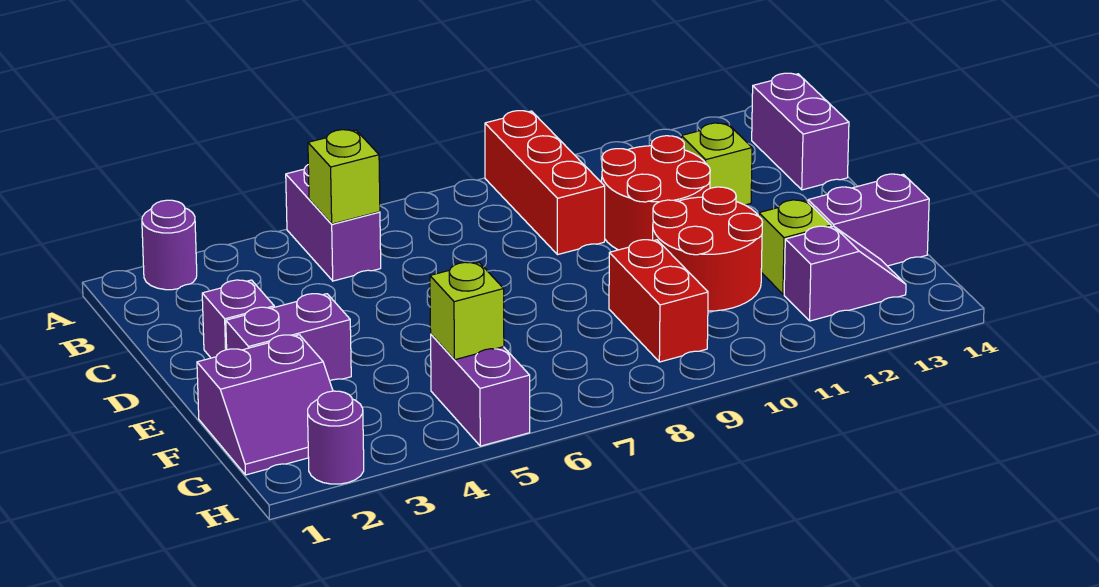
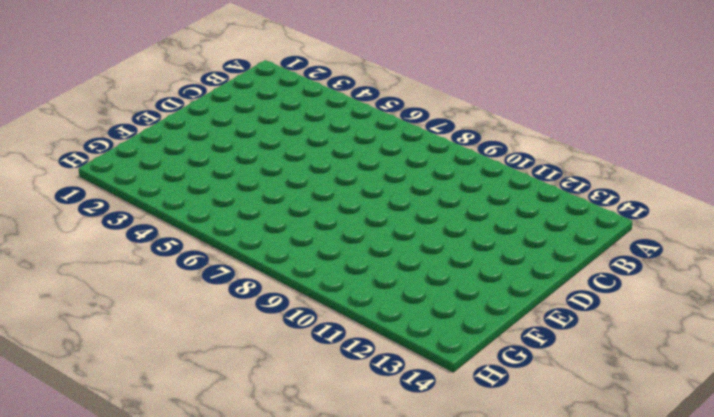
none -> purple round brick A2 level 1
none -> purple brick A5:B5 level 1
none -> red brick A9:C9 level 1

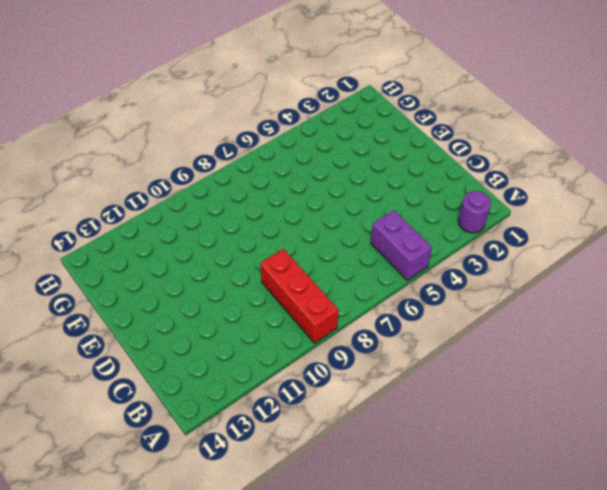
none -> purple brick B14:C14 level 1
none -> red round brick C10:D11 level 1
none -> lime brick C12 level 1

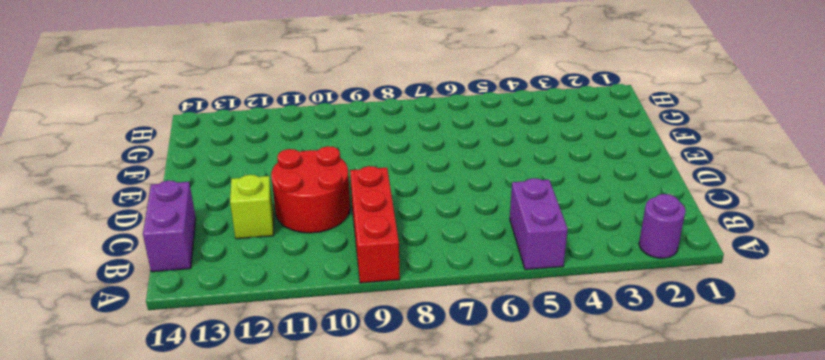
none -> purple brick D2 level 1
none -> purple brick E2:E3 level 1
none -> red round brick E10:F11 level 1

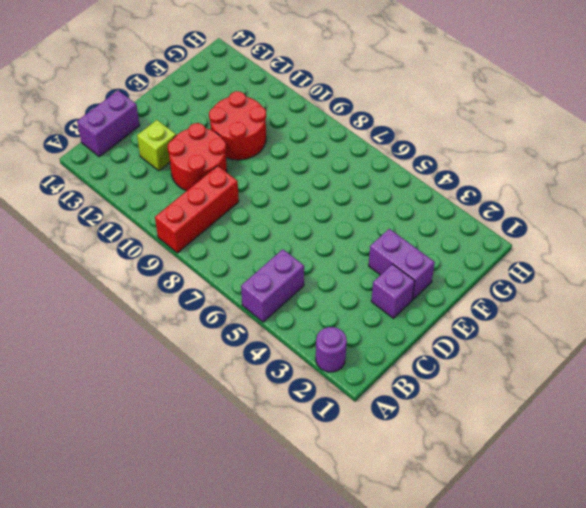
none -> purple slope F1:G2 level 1 top F
none -> red brick F9:G9 level 1
none -> lime brick F12 level 1

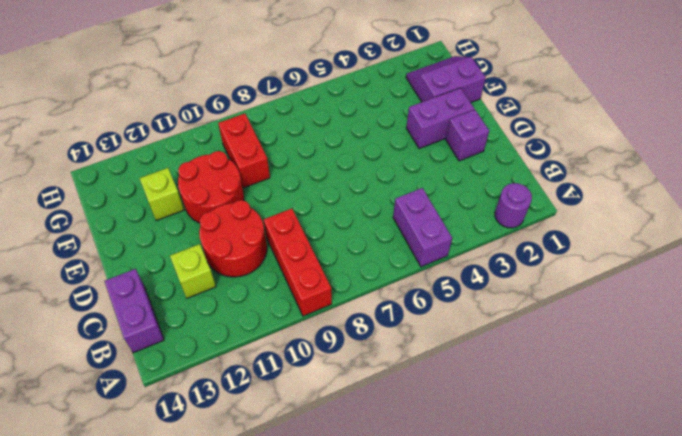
none -> purple brick F13:F14 level 1
none -> purple brick G5:H5 level 1
none -> purple slope G12:G13 level 1 top 12

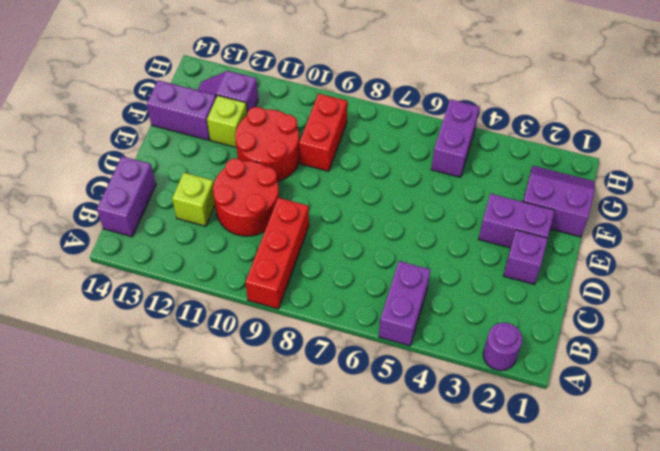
none -> purple round brick H2 level 1
none -> lime brick B5 level 2
none -> lime brick G5 level 2

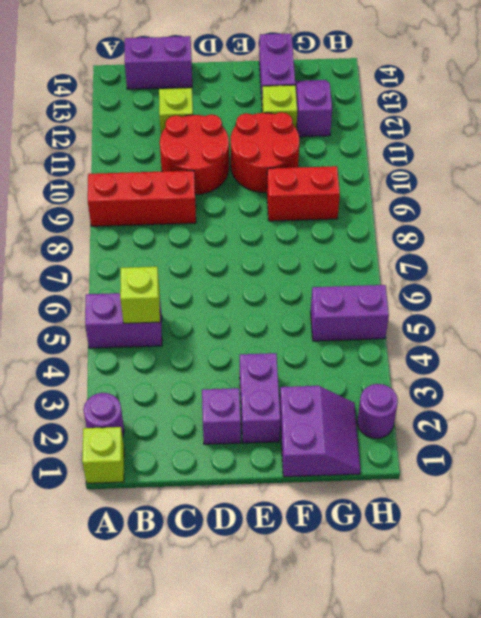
lime brick A1 level 1 -> lime brick G5 level 2

